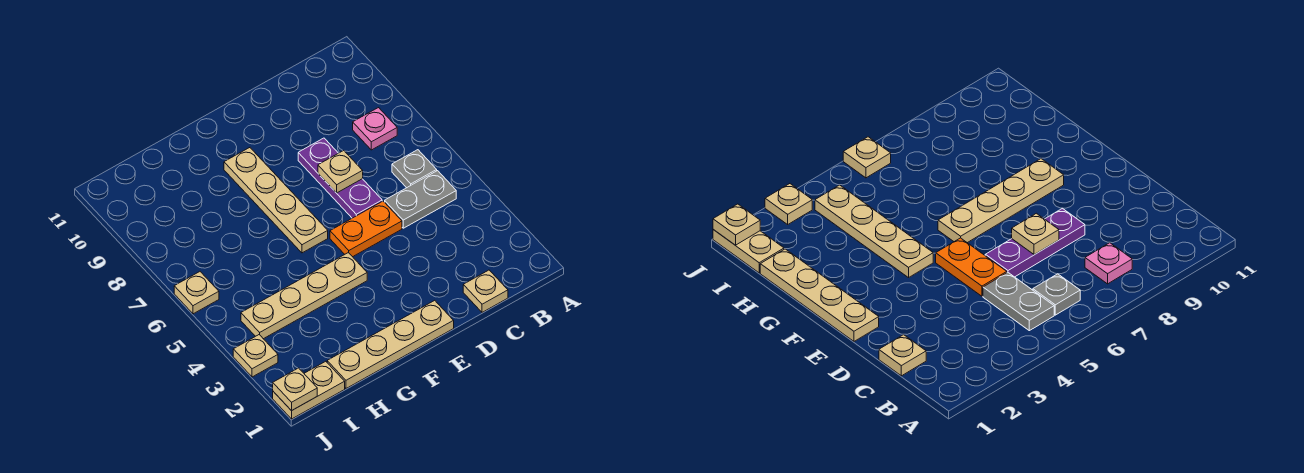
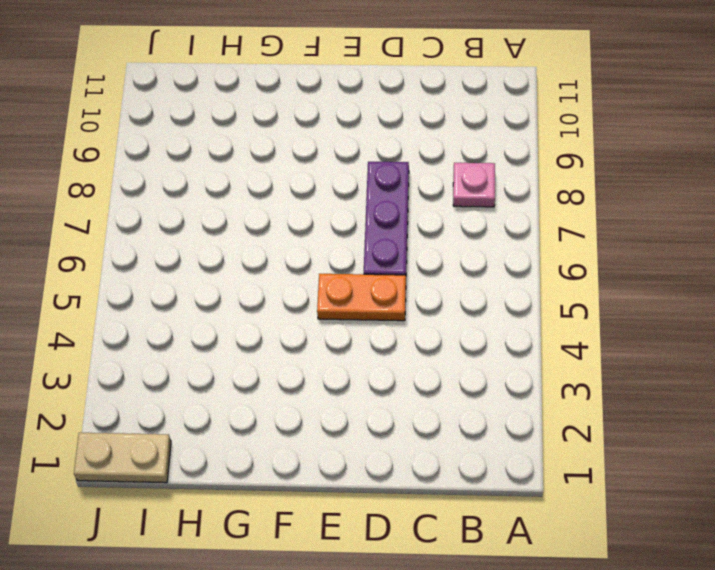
none -> grey plate B5:C5 level 1
none -> grey plate B6 level 1
none -> tan plate C1 level 1

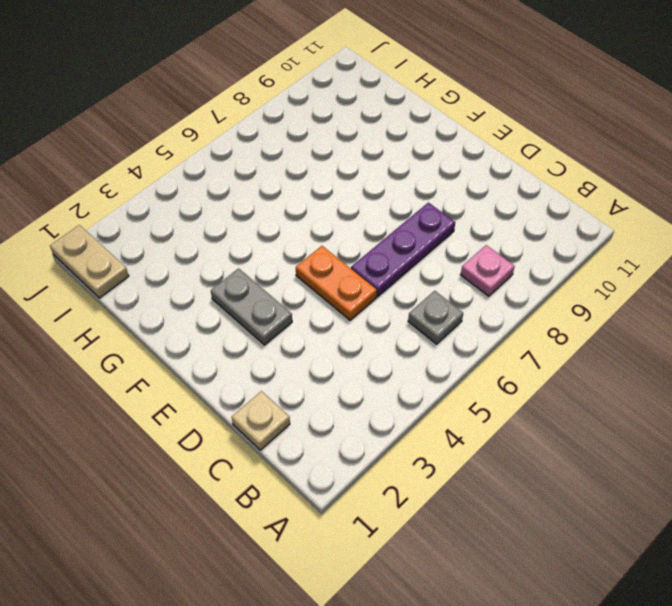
grey plate E3:F3 level 1 -> grey plate B5:C5 level 1
none -> tan plate E1:H1 level 1
none -> tan plate F4:I4 level 1
none -> tan plate F6:F9 level 1

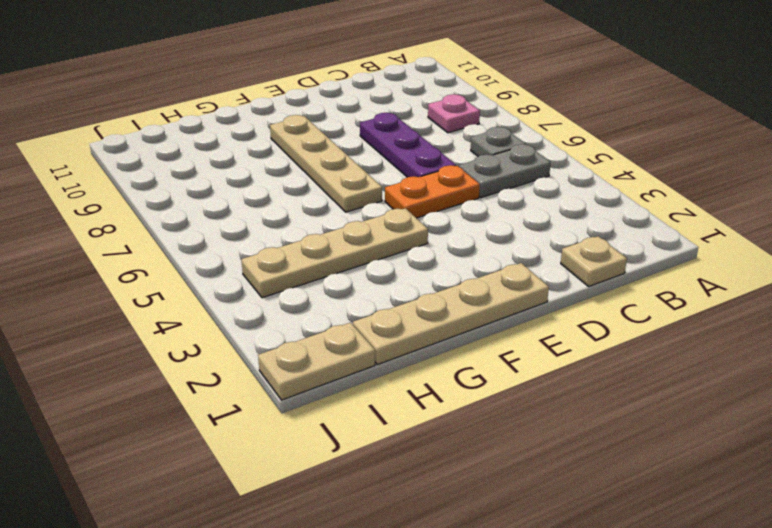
none -> tan plate J3 level 1
none -> tan plate J6 level 1
none -> tan plate D7 level 2

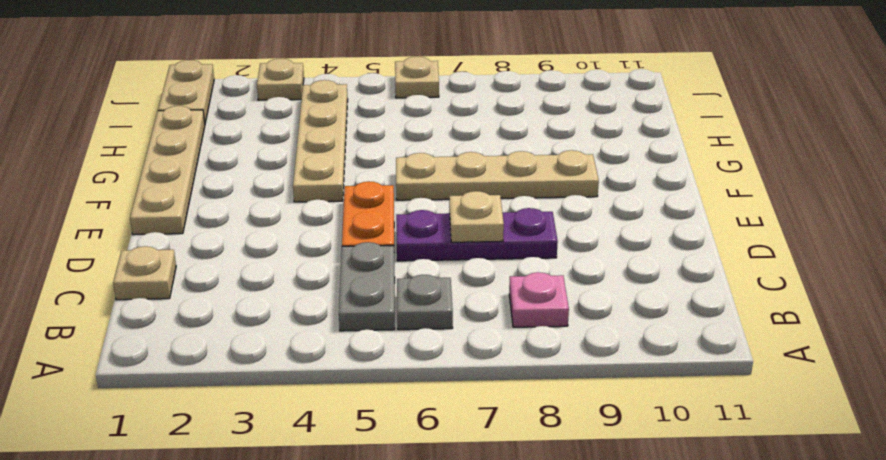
none -> tan plate J1 level 2

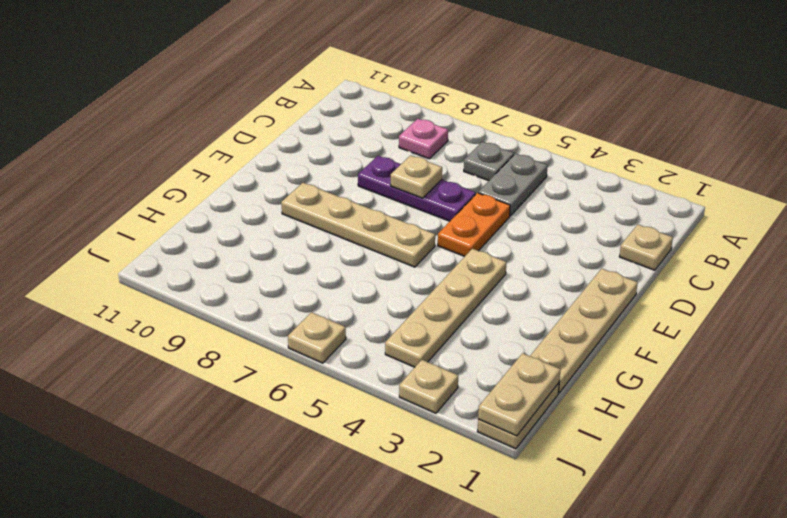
tan plate I1:J1 level 2 -> tan plate J1 level 2

